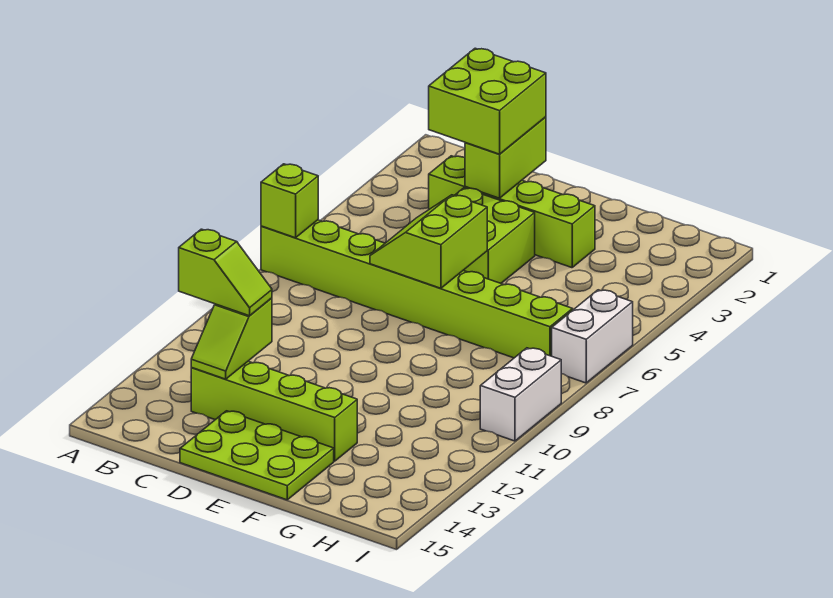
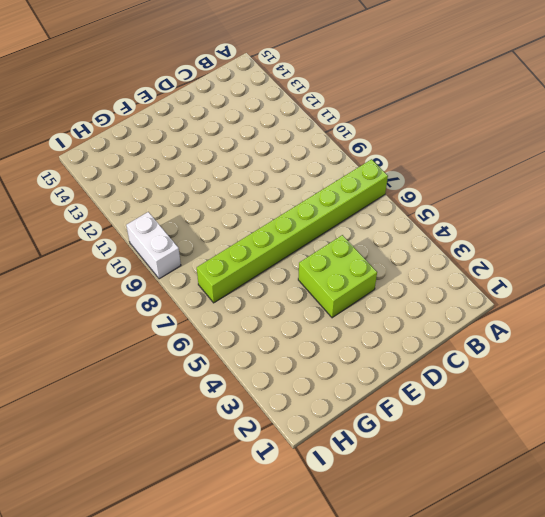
none -> lime brick C3:F3 level 1
none -> lime brick C13:F13 level 1
none -> lime plate D14:F15 level 1

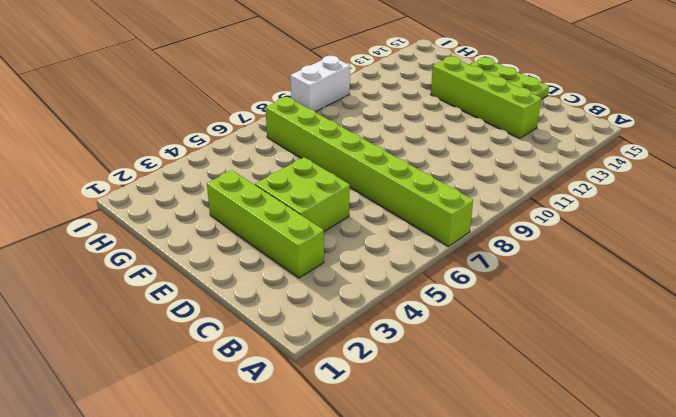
none -> white brick I6:I7 level 1
none -> lime brick A7 level 2
none -> lime slope C12:C13 level 2 top 12

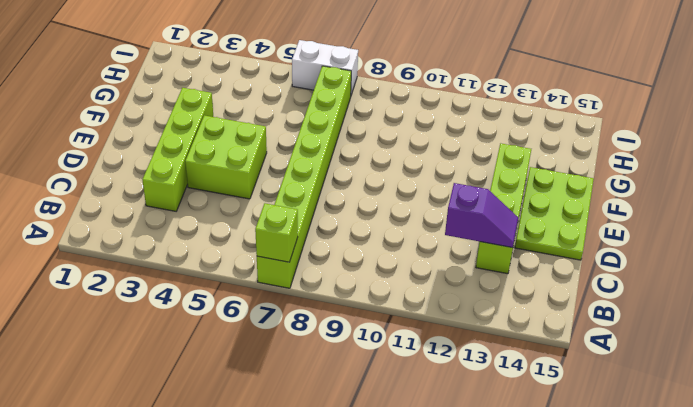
purple slope C12:C13 level 2 top 12 -> lime slope C12:C13 level 2 top 12
none -> white brick I9:I10 level 1
none -> lime brick D2:D3 level 2
none -> lime slope D6:E7 level 2 top E

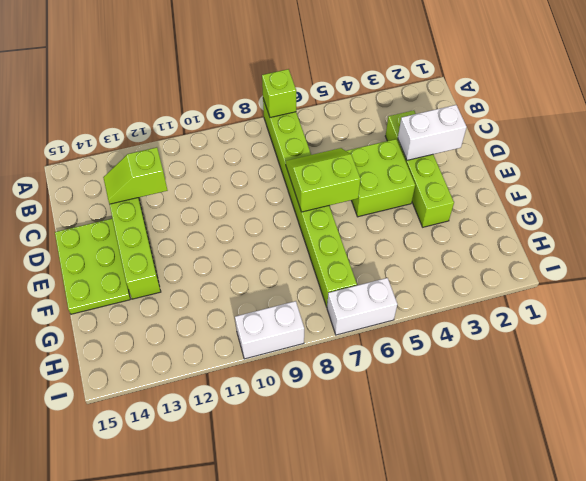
white brick D2:D3 level 2 -> lime brick D2:D3 level 2
none -> lime slope B12:C12 level 3 top B
none -> lime brick C2:D3 level 3

